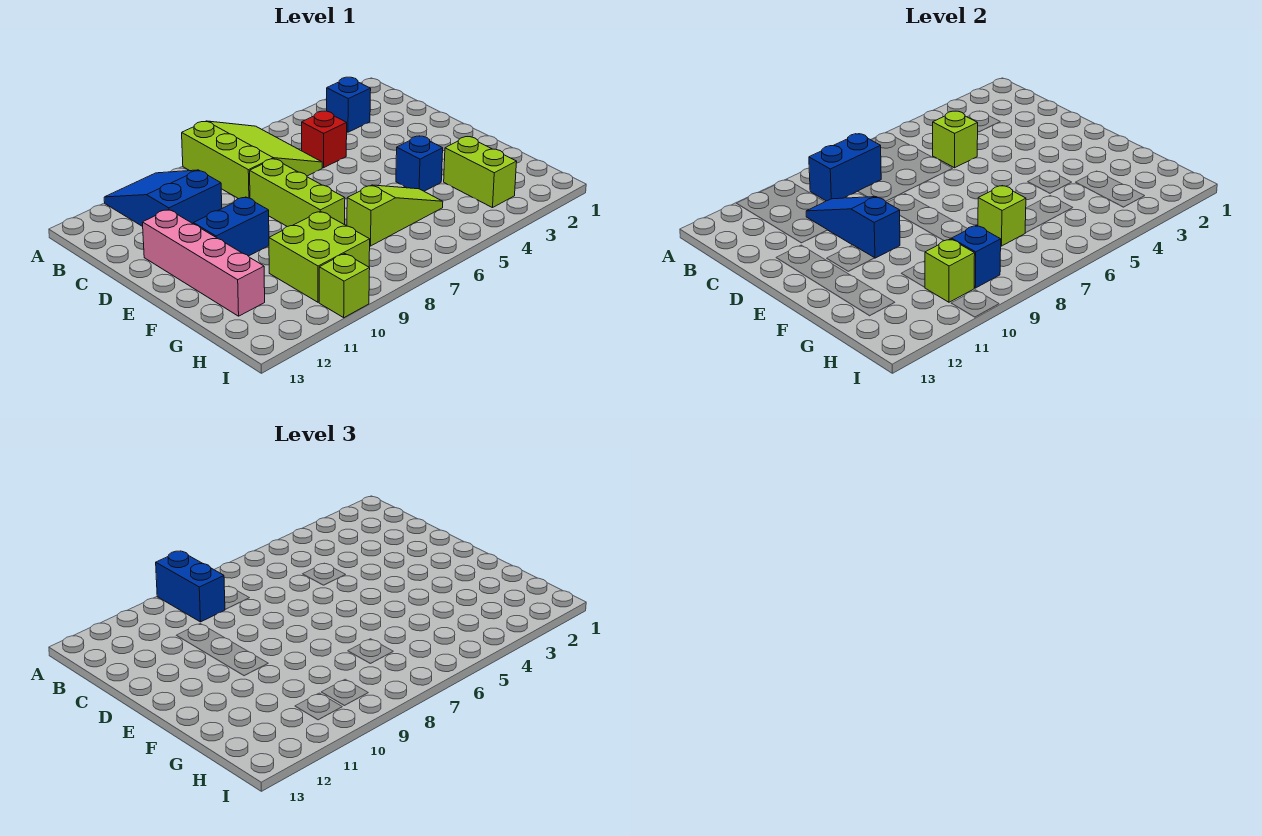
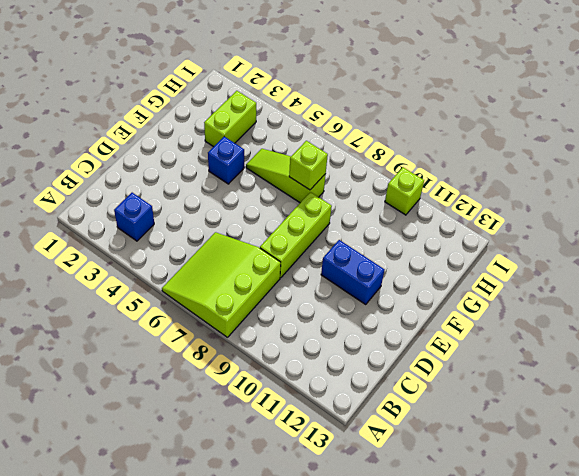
none -> blue slope A10:C11 level 1 top C
none -> red brick C5 level 1
none -> pink brick D12:G12 level 1

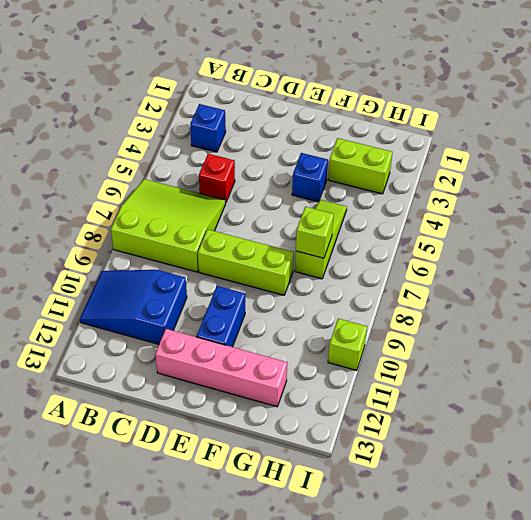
none -> lime brick G9:H10 level 1
none -> blue brick B8:B9 level 2
none -> lime brick C5 level 2

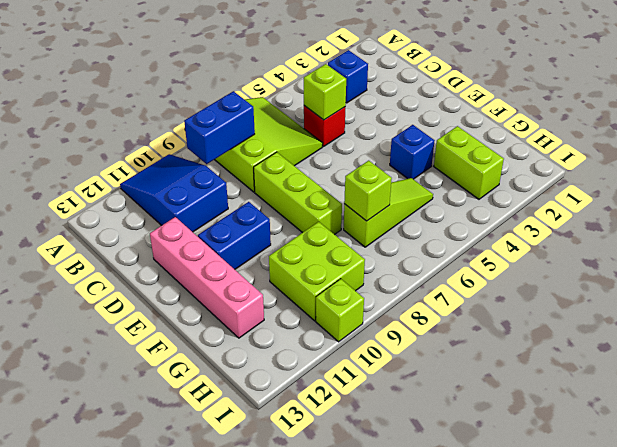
none -> blue slope C10:E10 level 2 top E
none -> blue brick H9 level 2
none -> lime brick H10 level 2

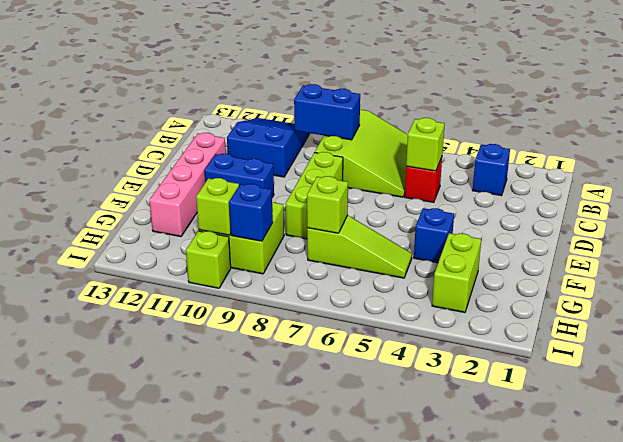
none -> blue slope C10:E10 level 2 top E
none -> blue brick A9:B9 level 3

